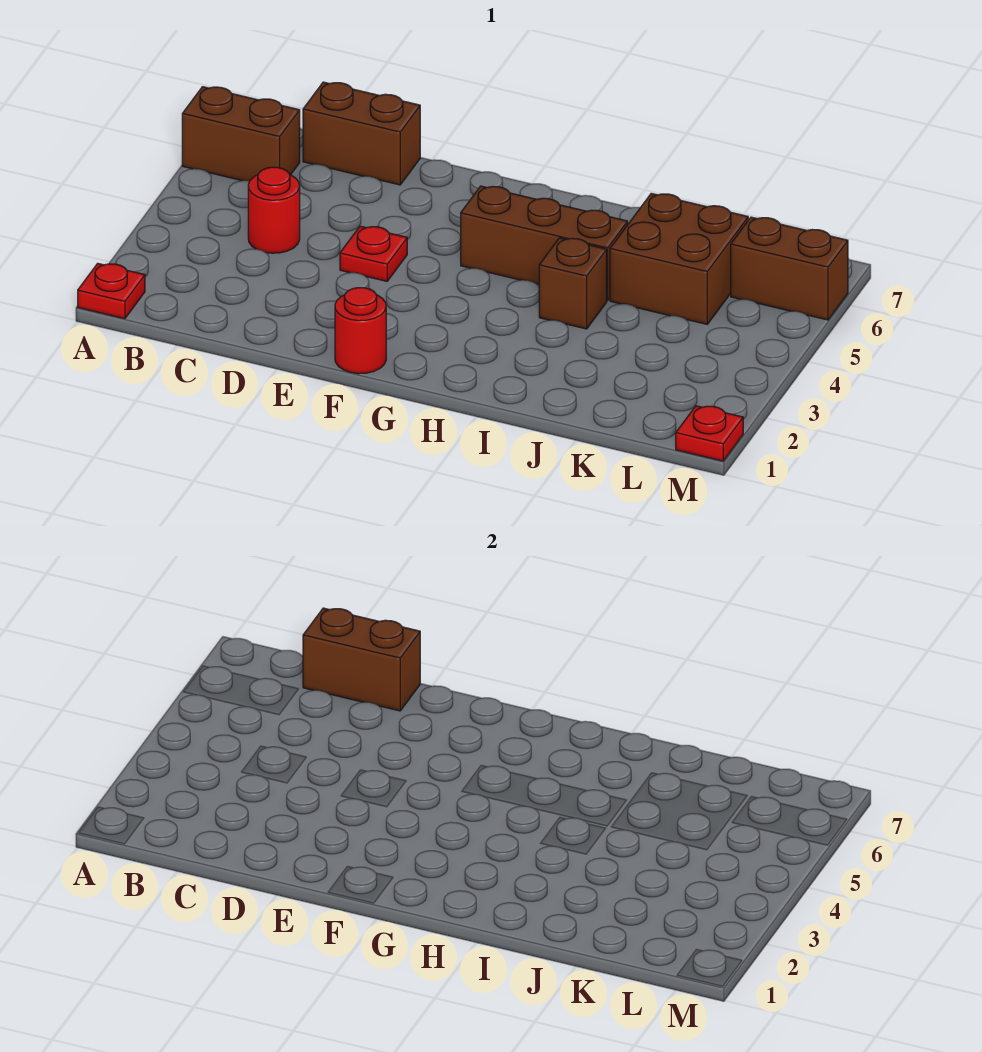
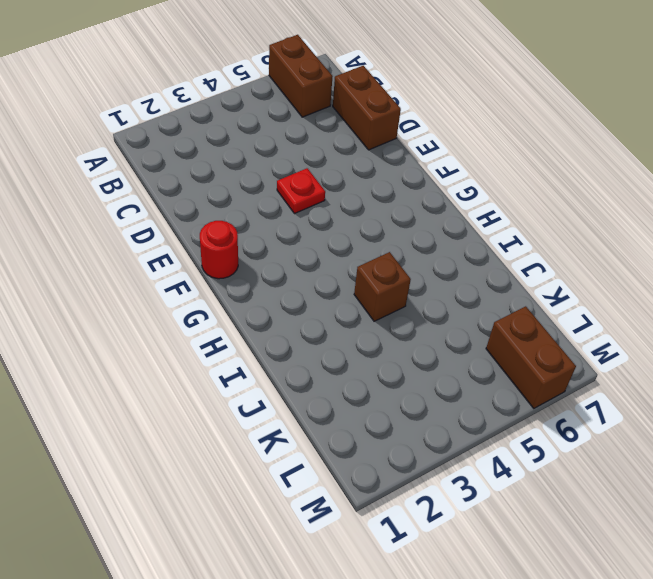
none -> red plate A1 level 1
none -> red round brick C4 level 1
none -> brown brick G5:I5 level 1

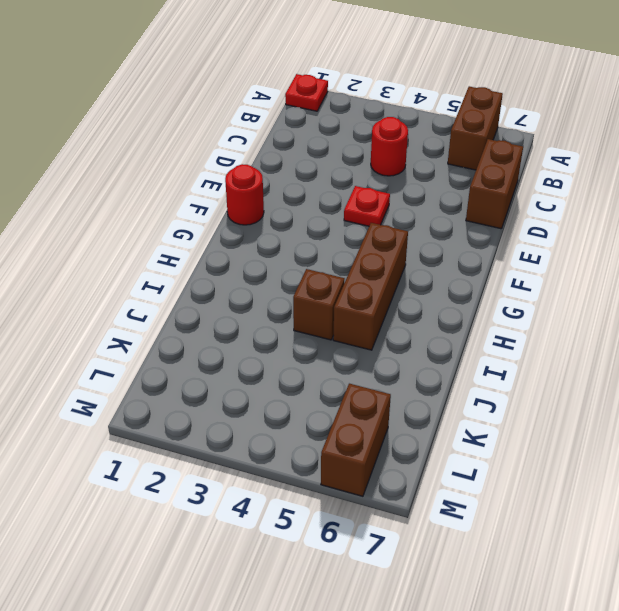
none -> brown brick J5:K6 level 1
none -> red plate M1 level 1
none -> brown brick C7:D7 level 2

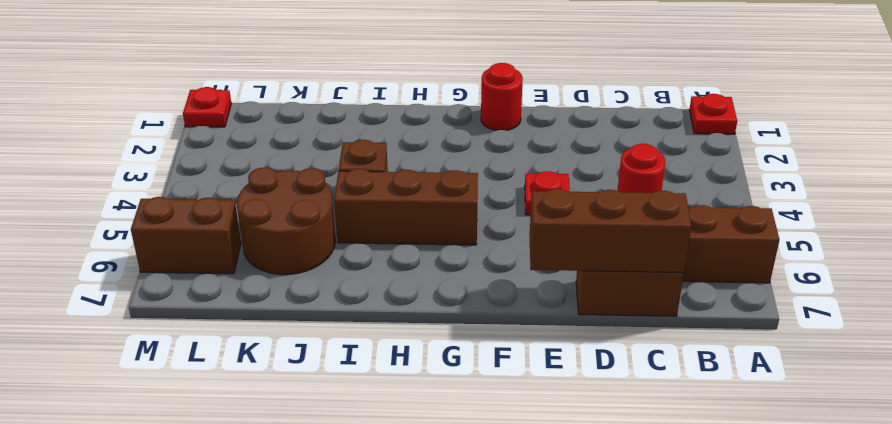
brown brick C7:E7 level 2 -> brown brick C7:D7 level 2
brown round brick J5:K6 level 1 -> brown brick J5:K6 level 1

